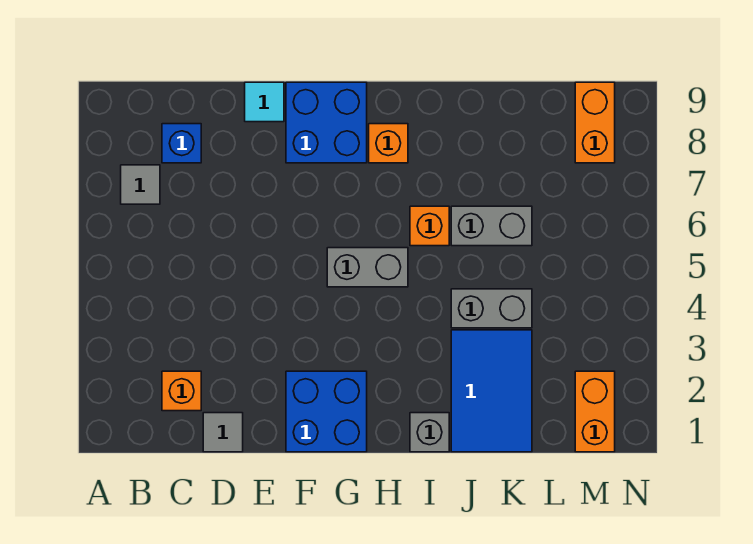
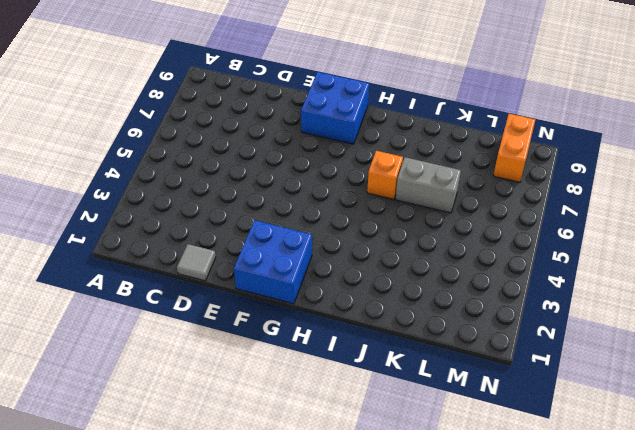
none -> grey tile B7 level 1
none -> orange brick C2 level 1
none -> blue brick C8 level 1

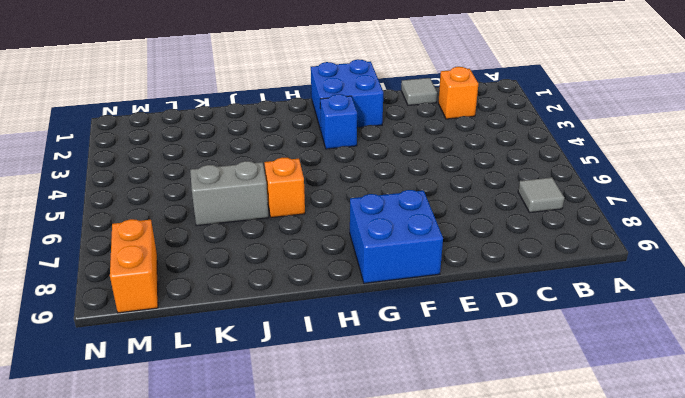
blue brick G3 level 1 -> blue brick C8 level 1
none -> cyan tile E9 level 1
none -> grey brick G5:H5 level 1
none -> orange brick H8 level 1

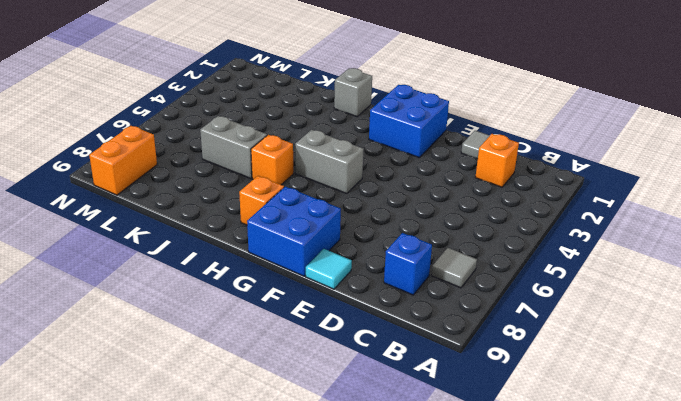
none -> blue tile J1:K3 level 1
none -> grey brick J4:K4 level 1
none -> orange brick M1:M2 level 1

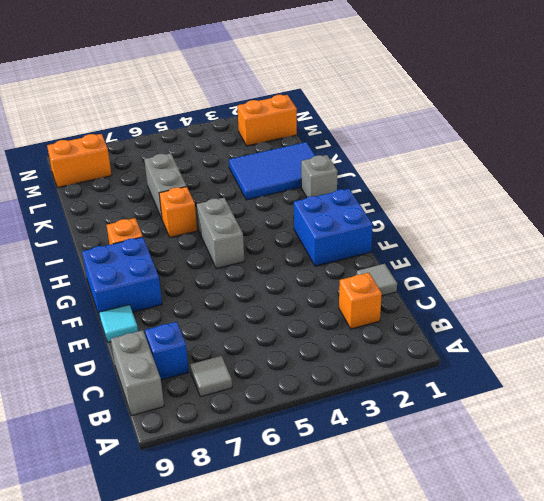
grey brick B9:C9 level 1 -> grey brick J4:K4 level 1

